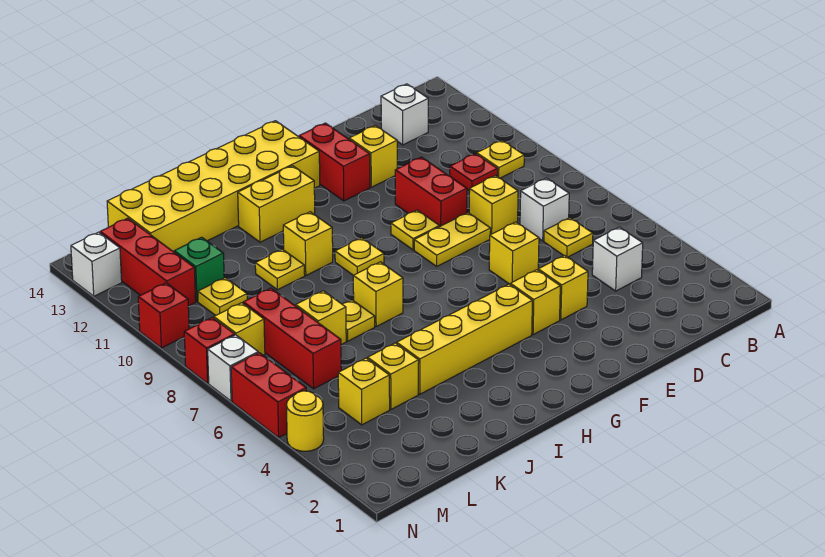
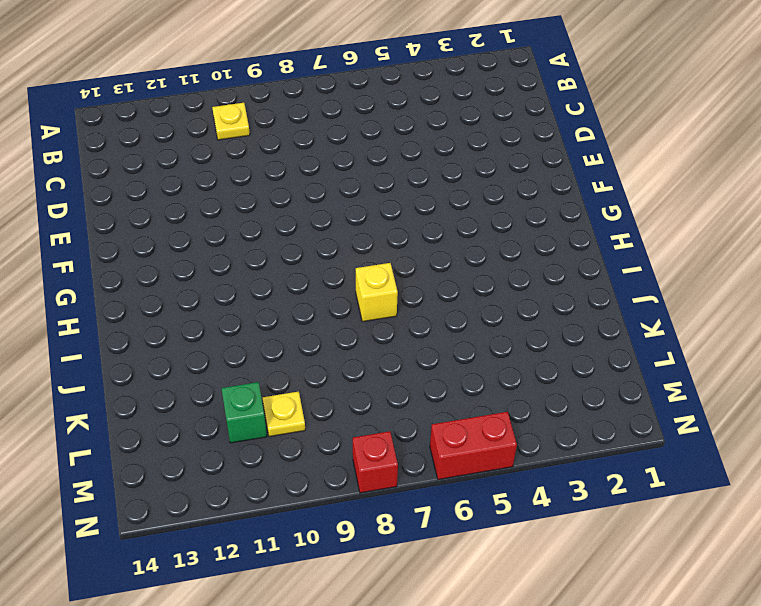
none -> white brick C4 level 1
none -> yellow plate C6 level 1
none -> white brick C7 level 1
none -> red plate C10 level 1

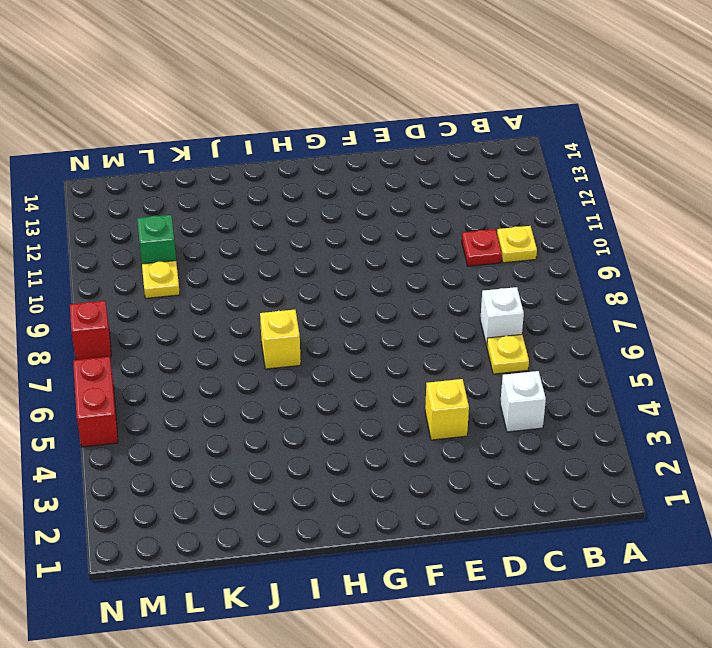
none -> white brick C13 level 1
none -> yellow brick D8 level 1
none -> yellow brick E6 level 1
none -> yellow plate E8:F8 level 1

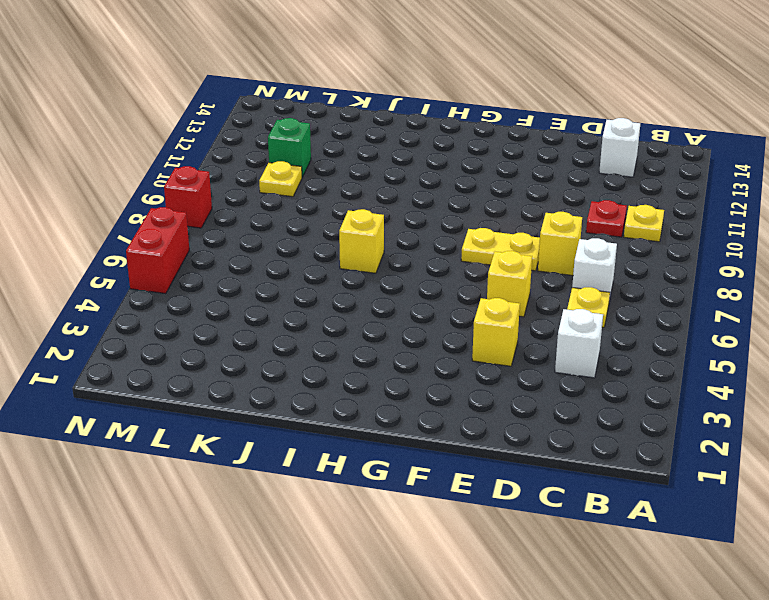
none -> red brick E9:E10 level 1
none -> yellow brick E12 level 1
none -> yellow brick F4 level 1
none -> yellow plate F9 level 1

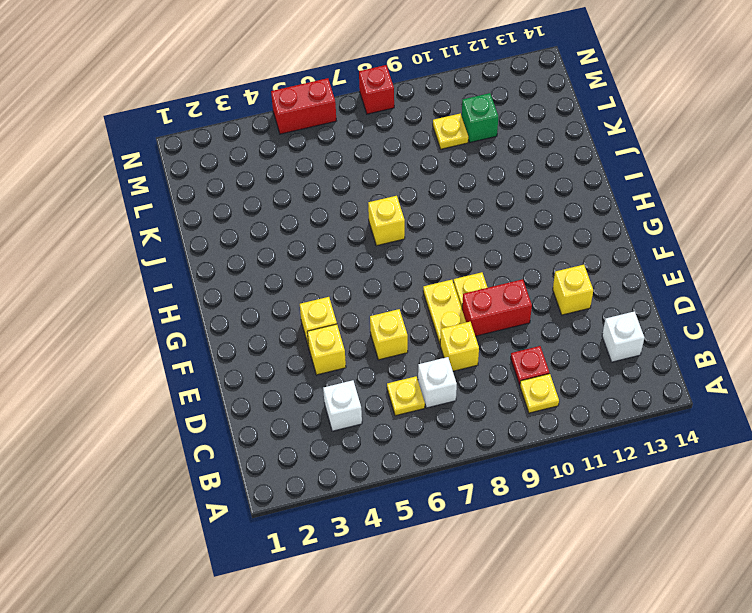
none -> red brick F12:F13 level 1
none -> yellow brick G4:J4 level 1
none -> yellow brick G13:L14 level 1
none -> yellow plate H9 level 1

